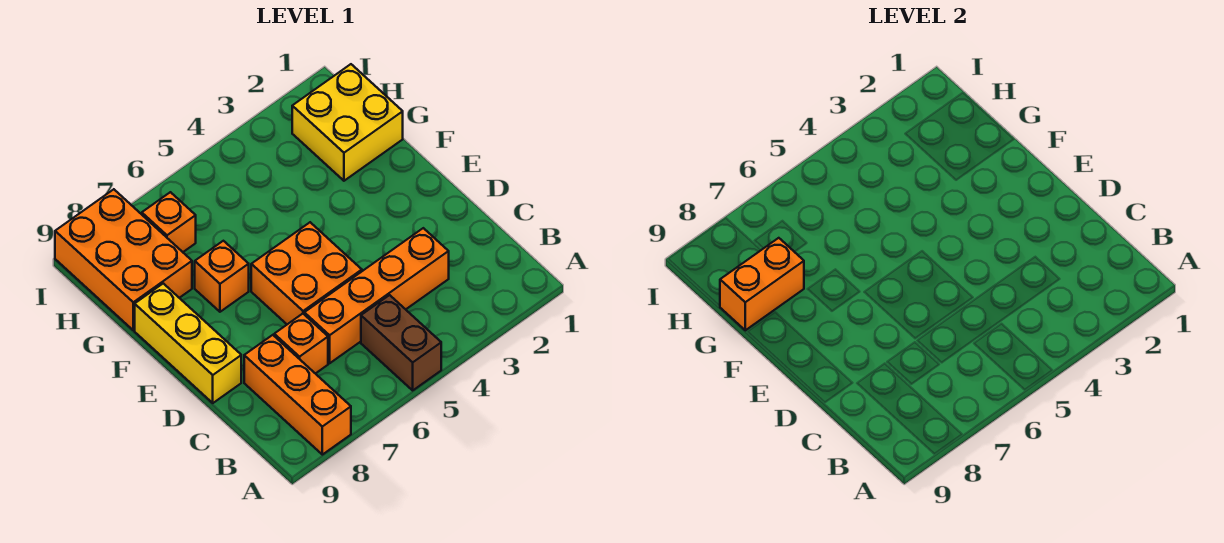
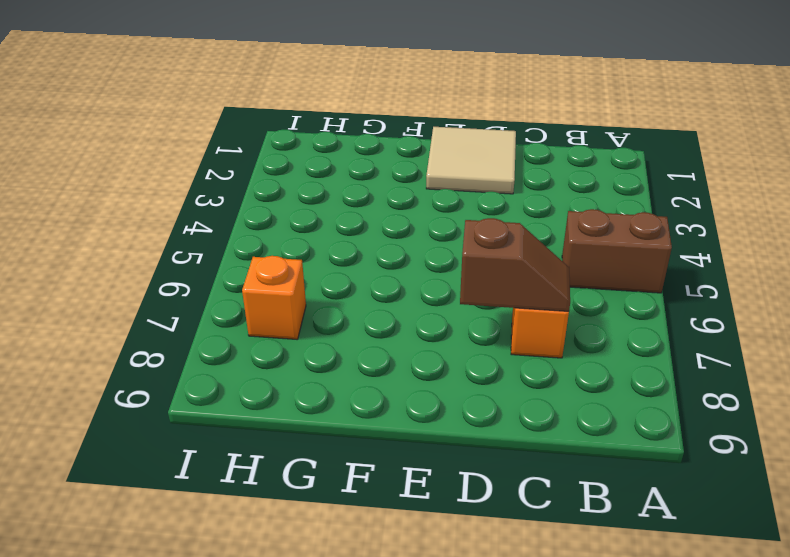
brown slope C7:D7 level 2 top D -> none
tan tile D1:E2 level 1 -> none
none -> orange brick A8:C8 level 1
none -> orange brick C3:C6 level 1

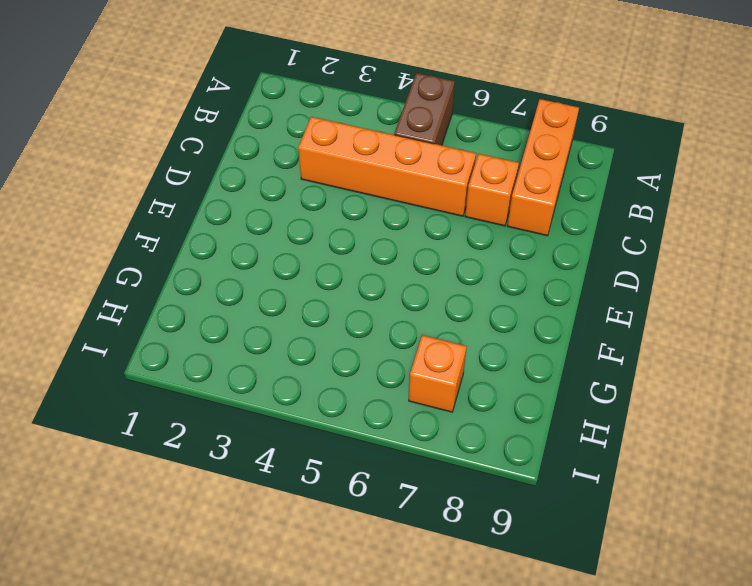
none -> orange brick D5:E6 level 1
none -> yellow brick D9:F9 level 1

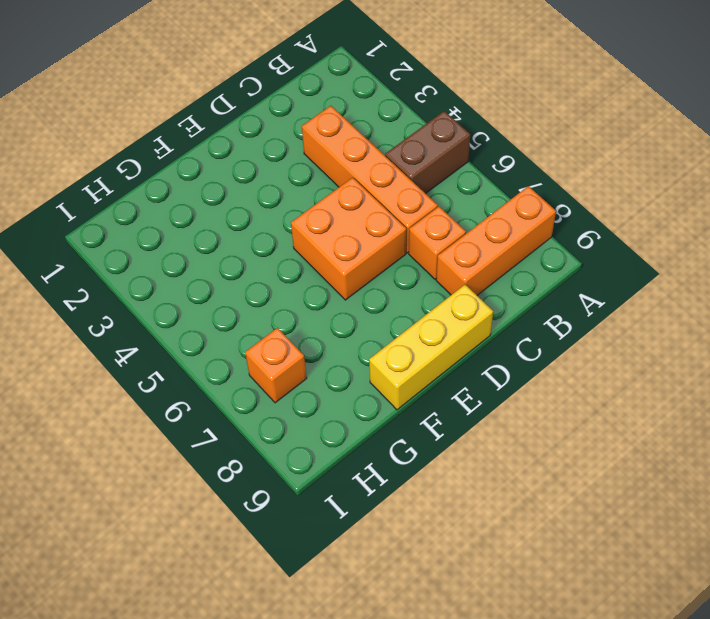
none -> orange brick F7 level 1
none -> yellow brick G1:H2 level 1

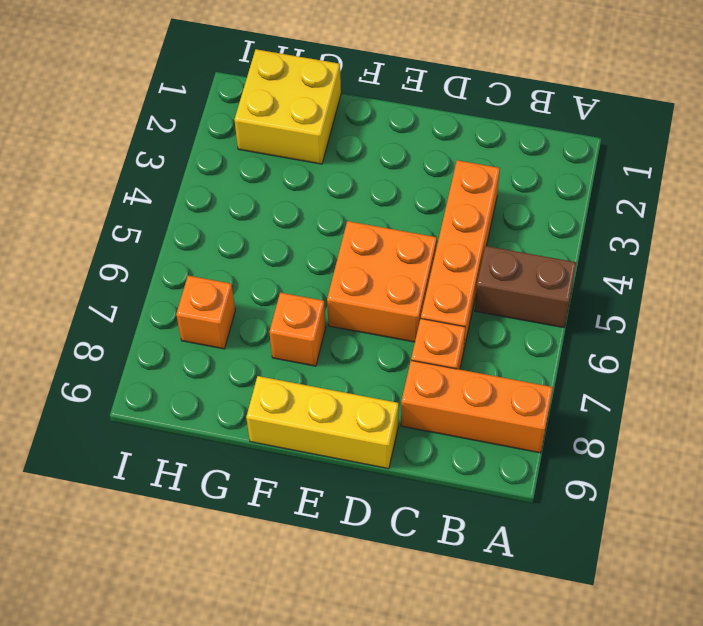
none -> orange brick G8:I9 level 1
none -> orange brick G8:G9 level 2

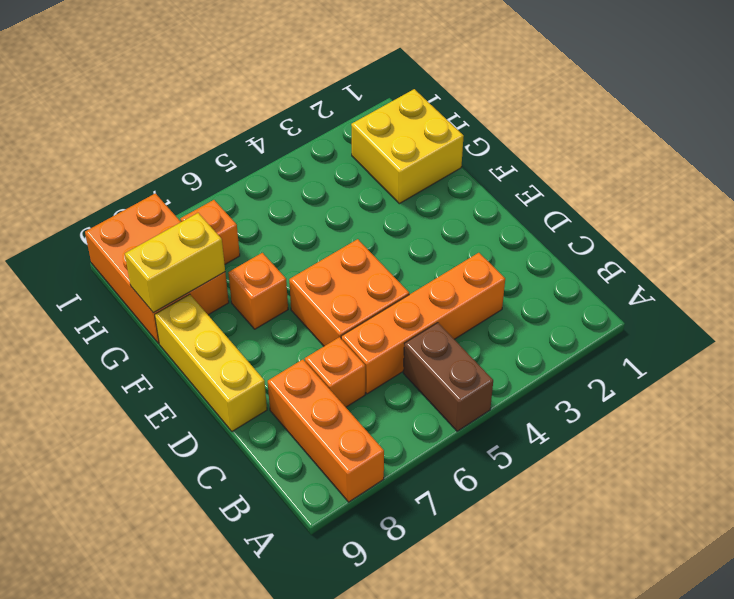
yellow brick G8:G9 level 2 -> orange brick G8:G9 level 2

